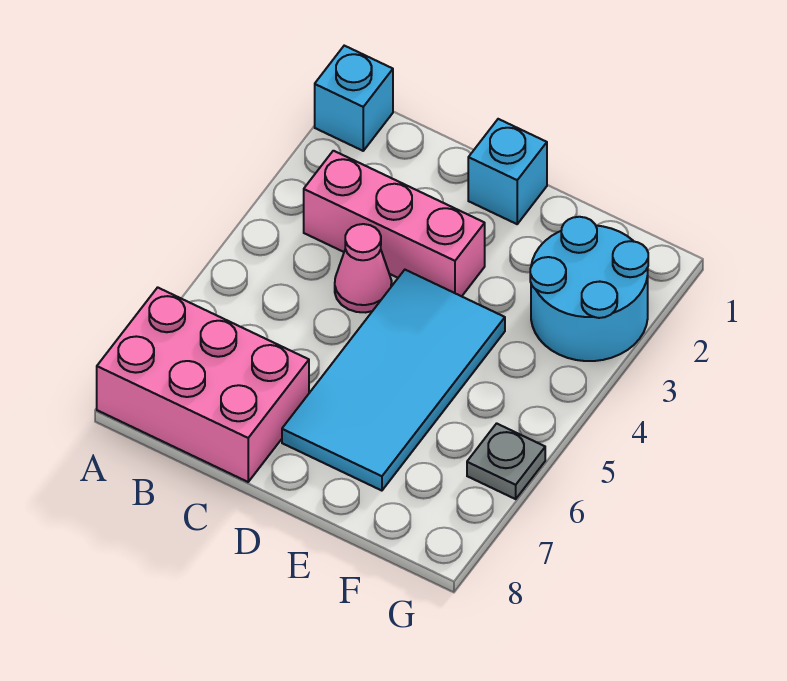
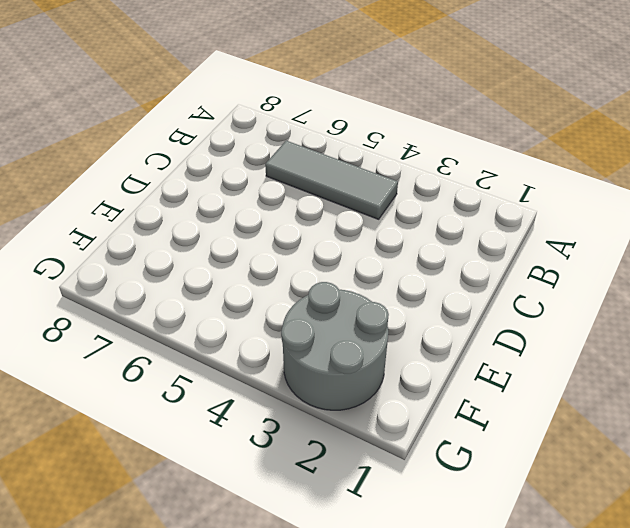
grey tile B4:B6 level 1 -> none
grey round brick F2:G3 level 1 -> cyan round brick F2:G3 level 1
none -> cyan brick A1 level 1
none -> pink brick A7:C8 level 1

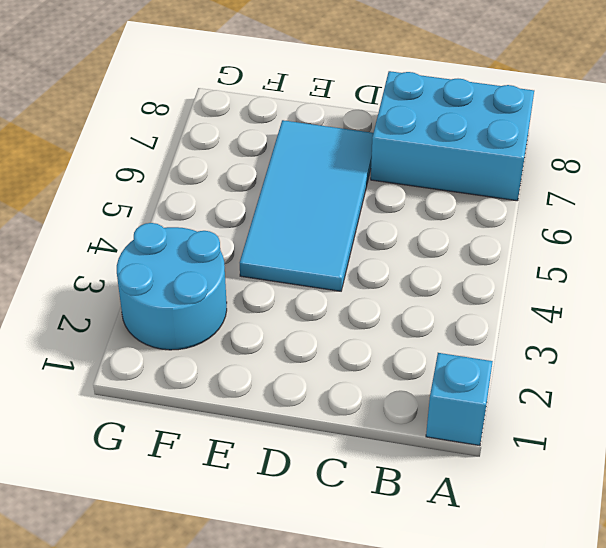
cyan brick A7:C8 level 1 -> pink brick A7:C8 level 1
none -> pink brick B3:D3 level 1
none -> pink cone C4 level 1

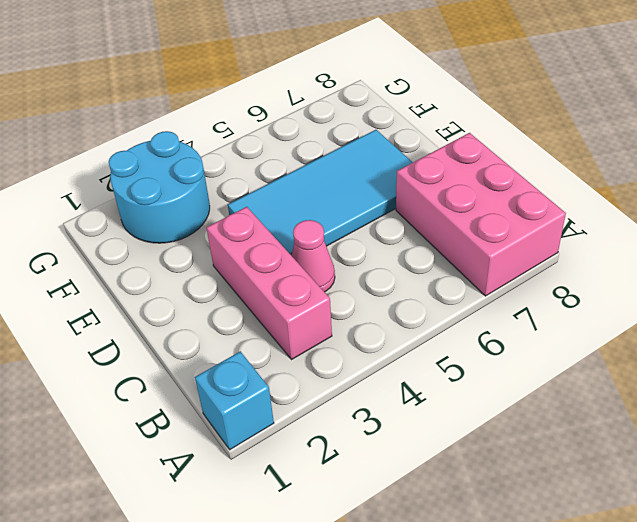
none -> cyan brick D1 level 1
none -> grey plate G6 level 1

